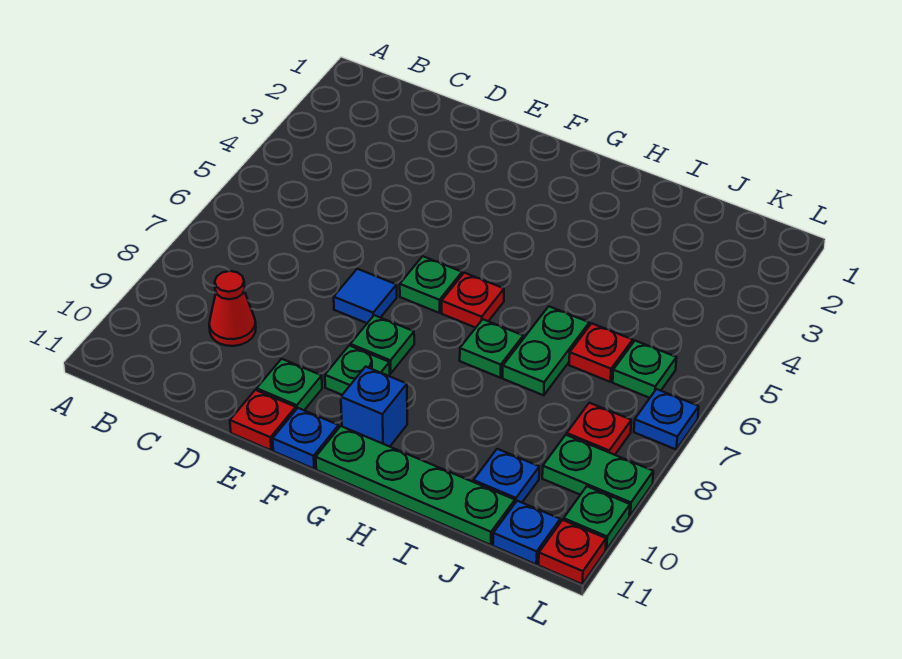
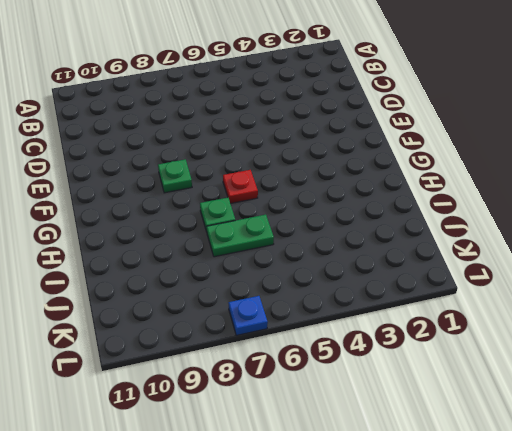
none -> red cone C9 level 1
none -> blue tile E7 level 1
none -> green plate E10 level 1

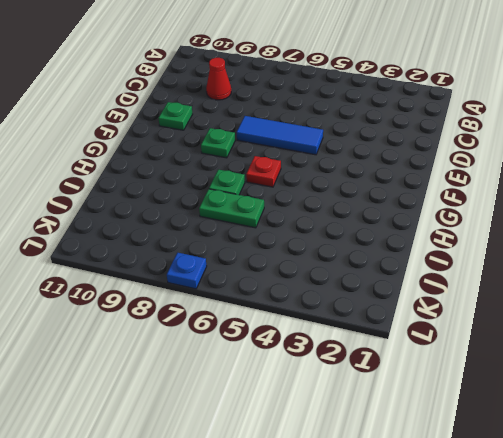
blue tile E5:E7 level 1 -> blue tile E7 level 1
none -> red plate E11 level 1
none -> green plate F6 level 1
none -> green plate F9 level 1

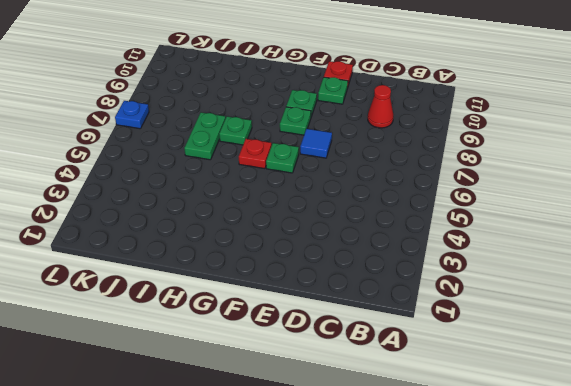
none -> blue plate F11 level 1
none -> blue brick G10 level 1
none -> green plate G11:J11 level 1

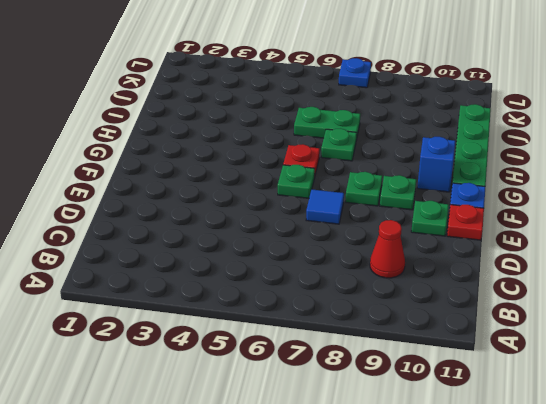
none -> red plate J6 level 1
none -> blue plate J10 level 1
none -> green plate K6 level 1

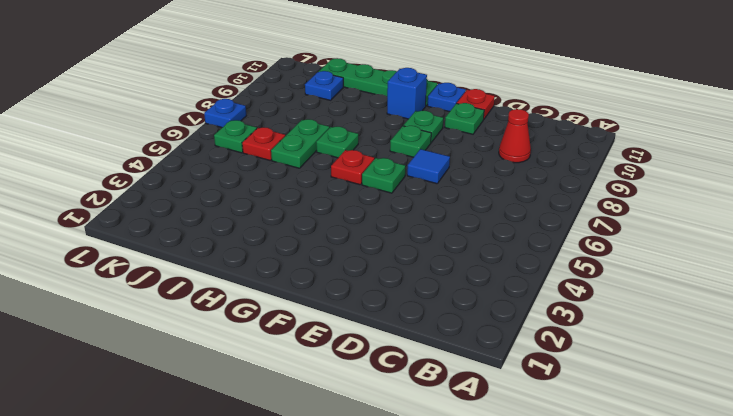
none -> red plate K8 level 1
none -> green plate K9:L9 level 1
none -> blue plate K11 level 1

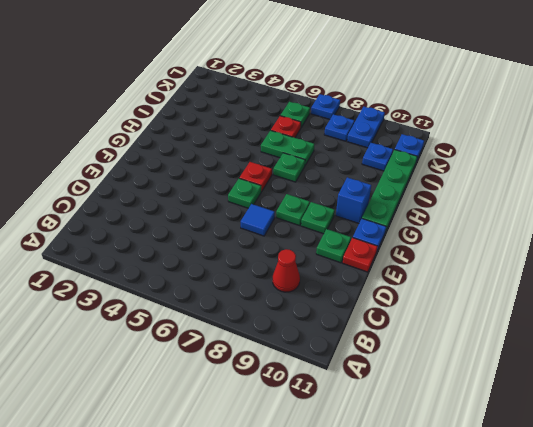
blue plate K8 level 1 -> red plate K8 level 1
blue plate K9:L9 level 1 -> green plate K9:L9 level 1
none -> green plate L10 level 1
none -> red plate L11 level 1

